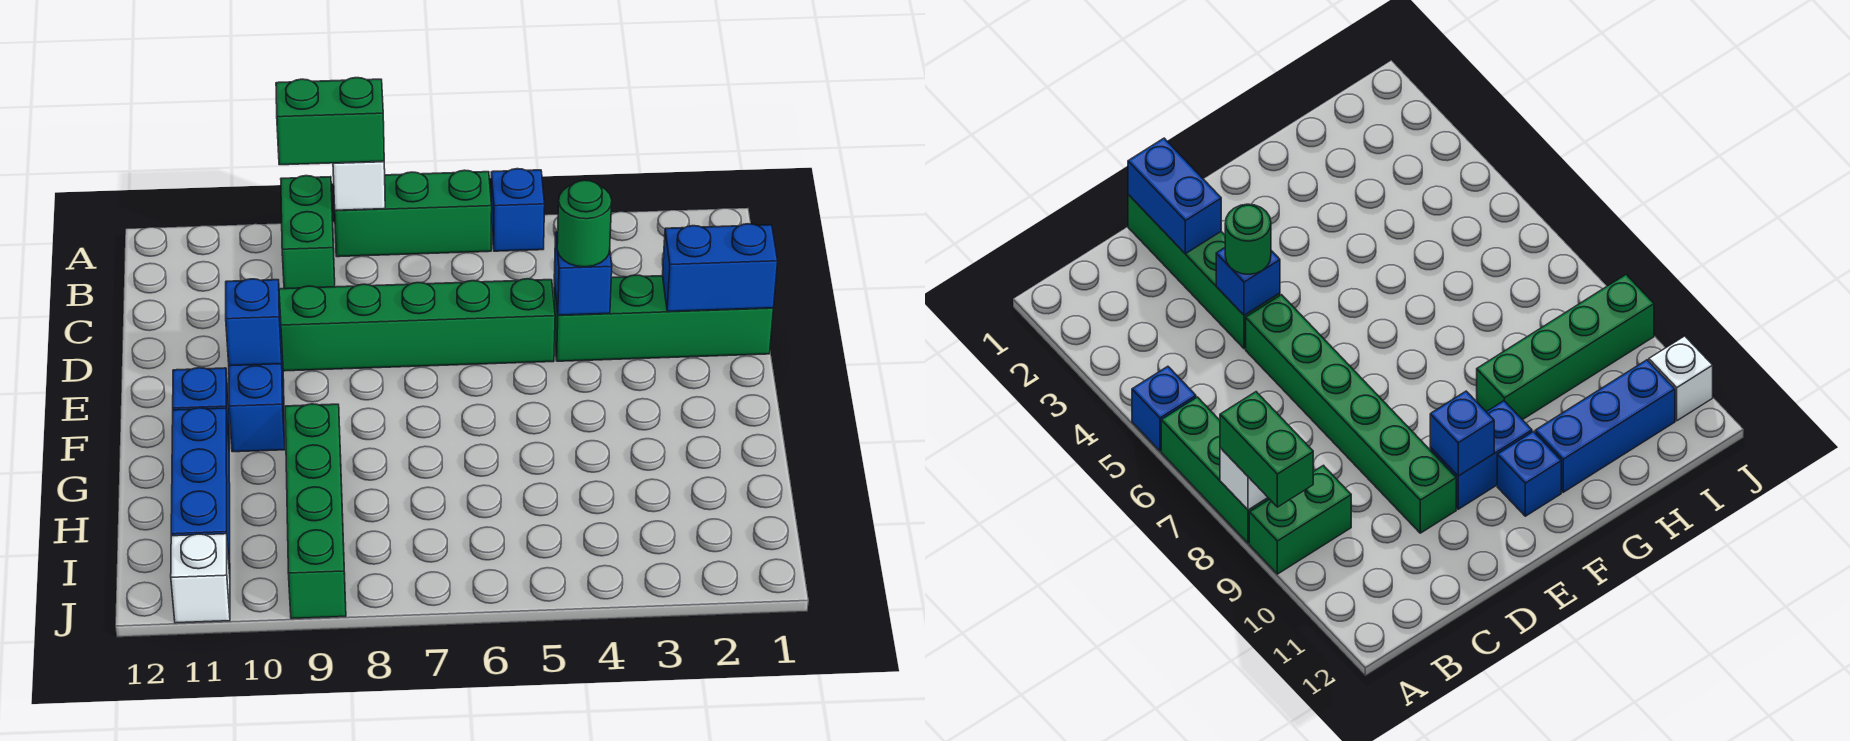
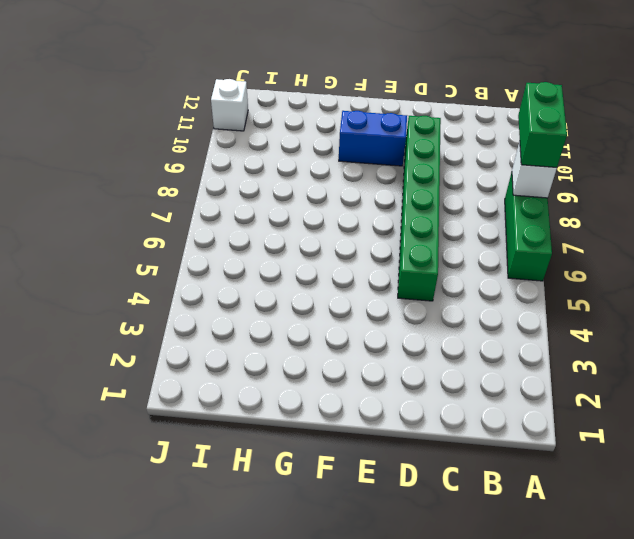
none -> blue brick A5 level 1
none -> green brick A9:B9 level 1
none -> green brick D1:D4 level 1

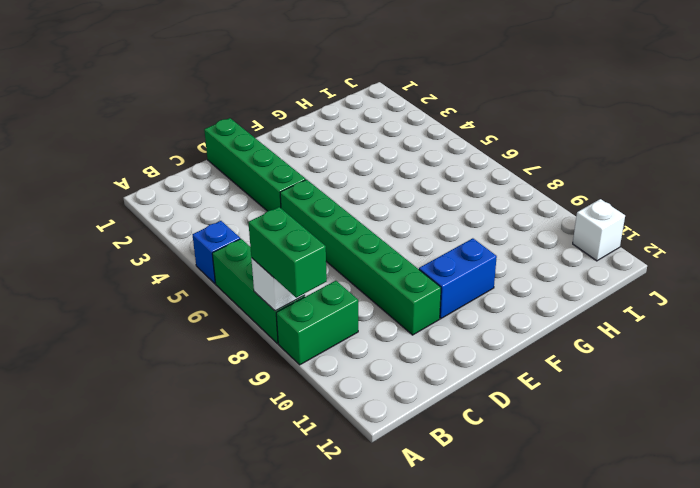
none -> blue brick F11 level 1
none -> green brick G9:J9 level 1
none -> blue brick G11:I11 level 1

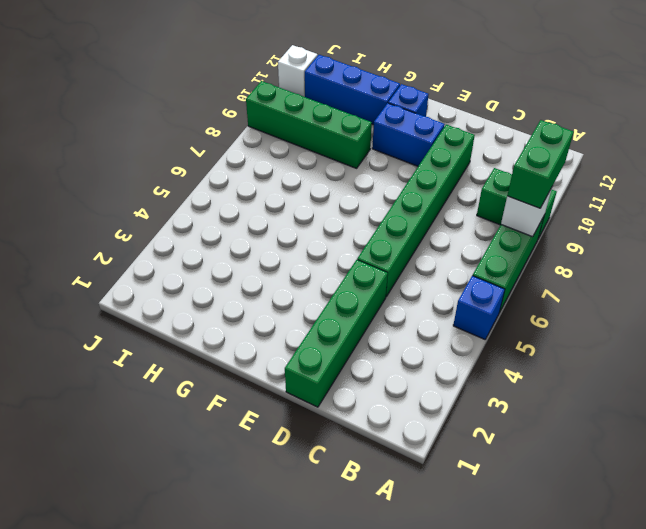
none -> blue brick D1:D2 level 2
none -> blue brick D4 level 2
none -> blue brick E10 level 2

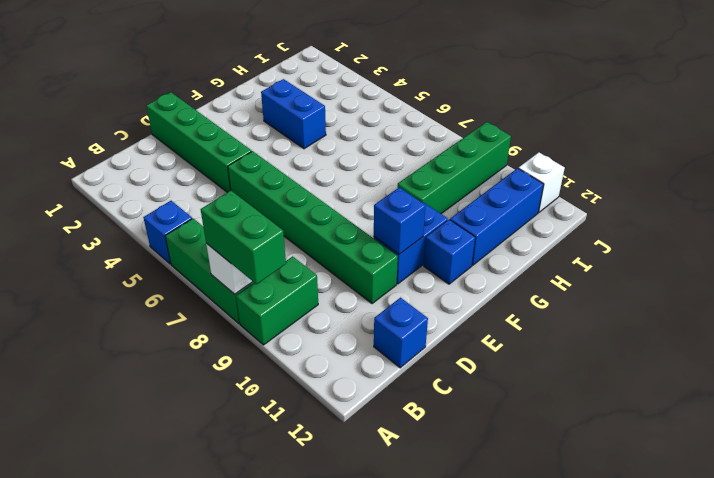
blue brick C12 level 1 -> blue brick D4 level 2
blue brick G3:G4 level 1 -> blue brick D1:D2 level 2
none -> green round brick D4 level 3

